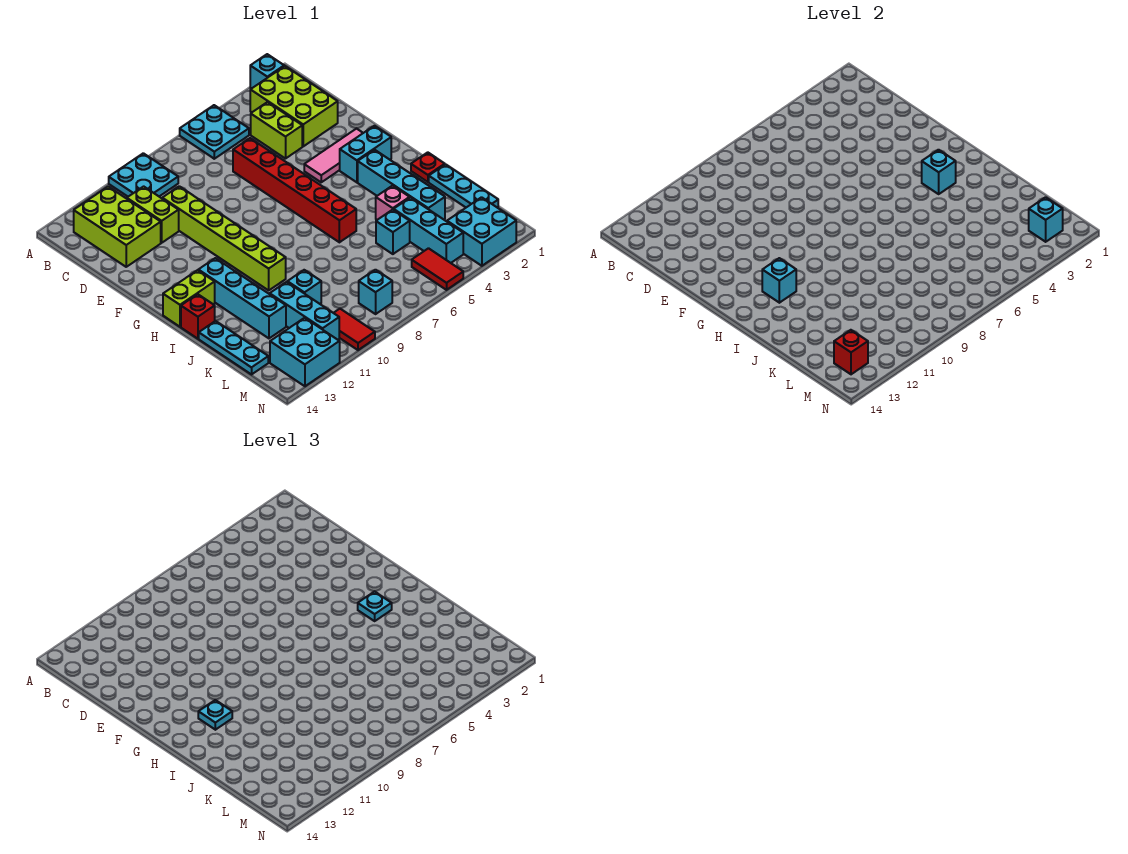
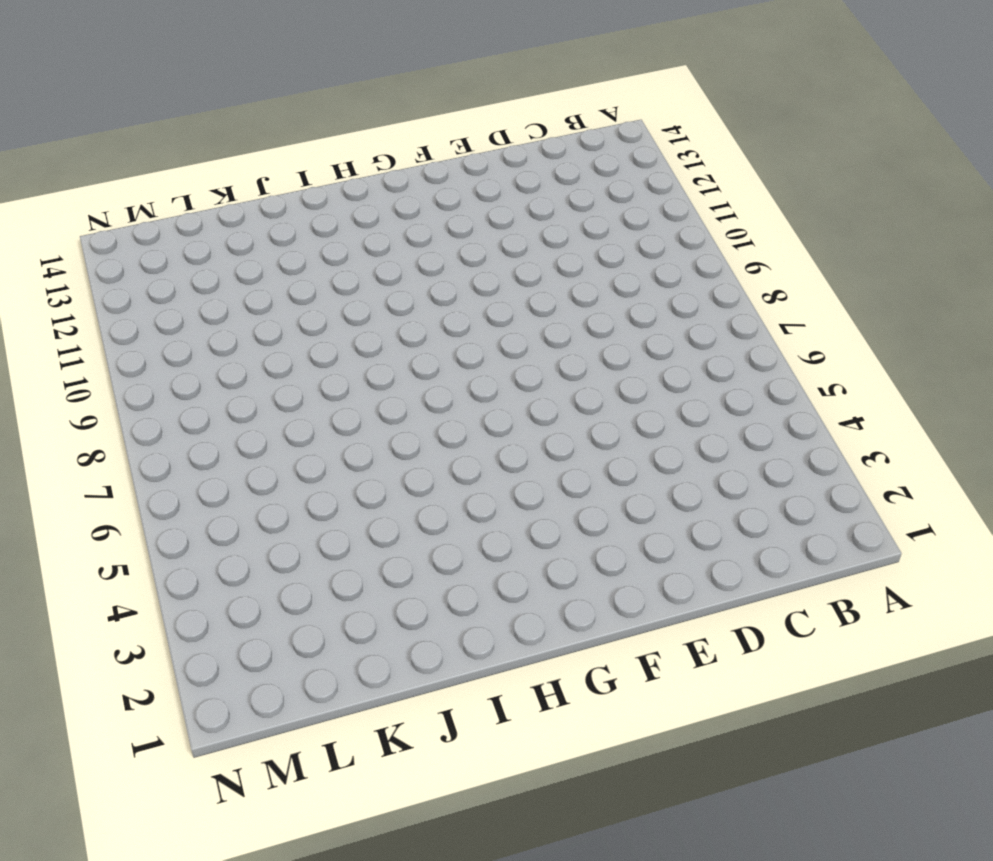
none -> cyan brick A2 level 1
none -> cyan plate A5:B6 level 1
none -> cyan plate A9:B10 level 1
none -> lime brick B2:D3 level 1

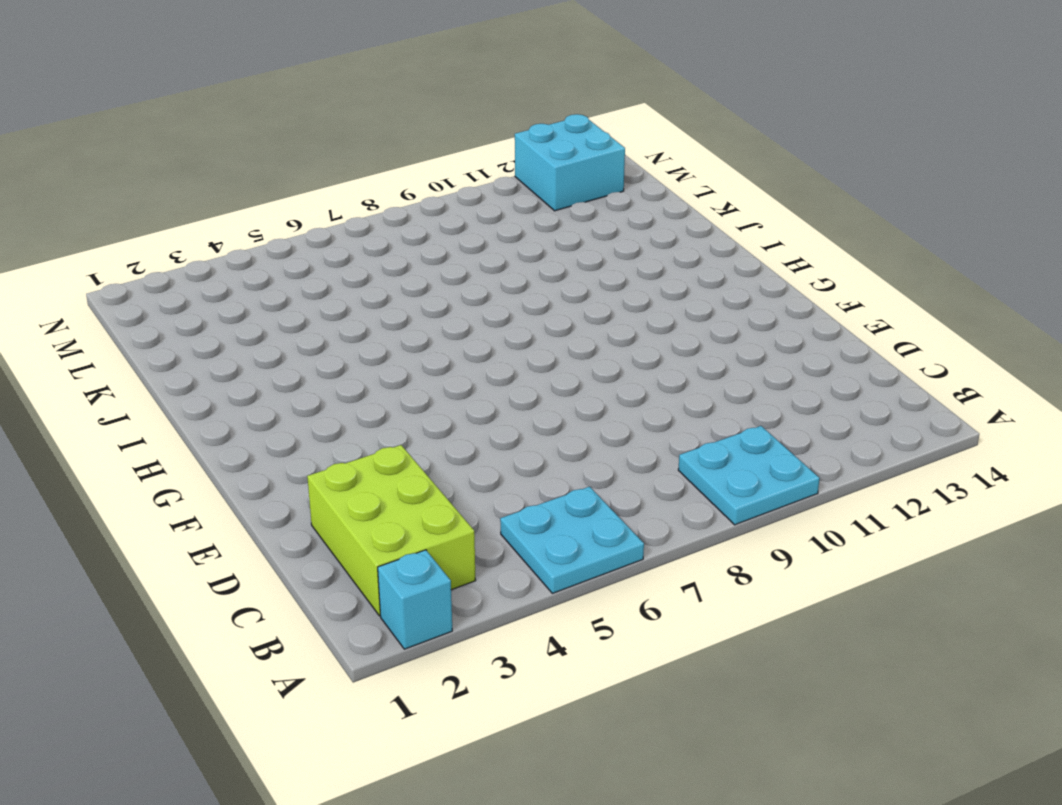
none -> lime brick B12:D13 level 1
none -> lime brick C4:D4 level 1
none -> lime brick C11:D11 level 1
none -> red brick D6:I6 level 1

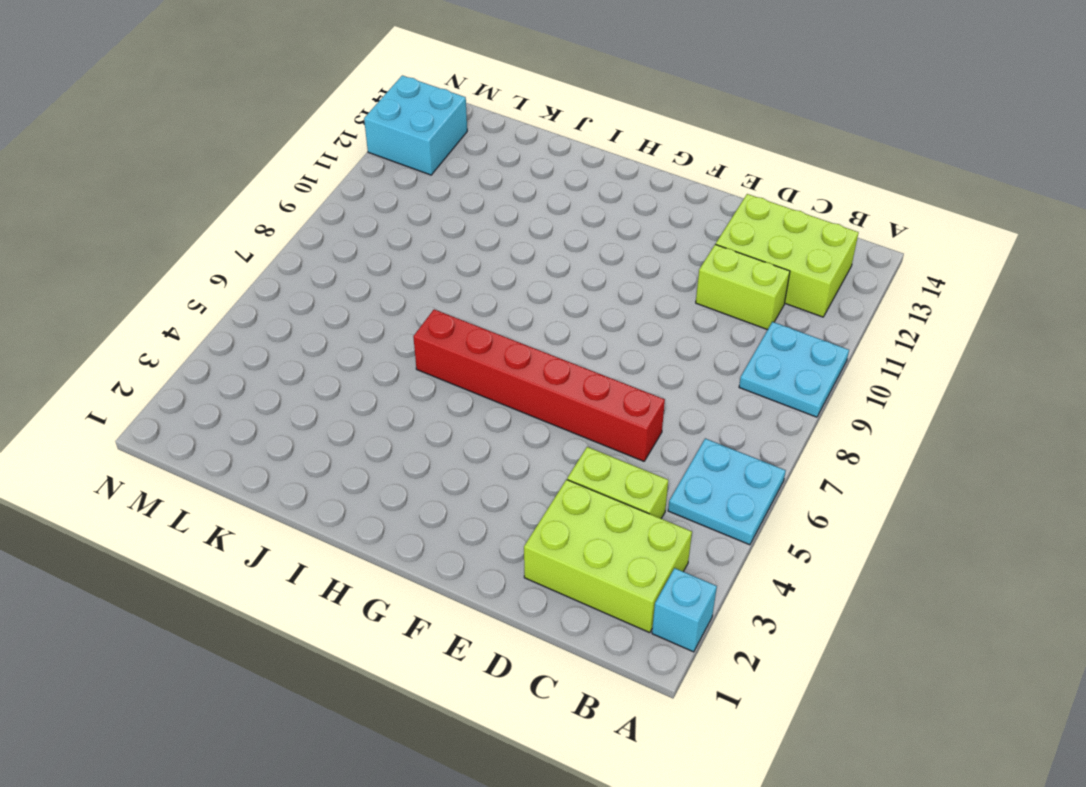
none -> lime brick D10:I10 level 1
none -> pink tile F2:F4 level 1
none -> cyan brick G2:G3 level 1
none -> cyan brick H3:K3 level 1

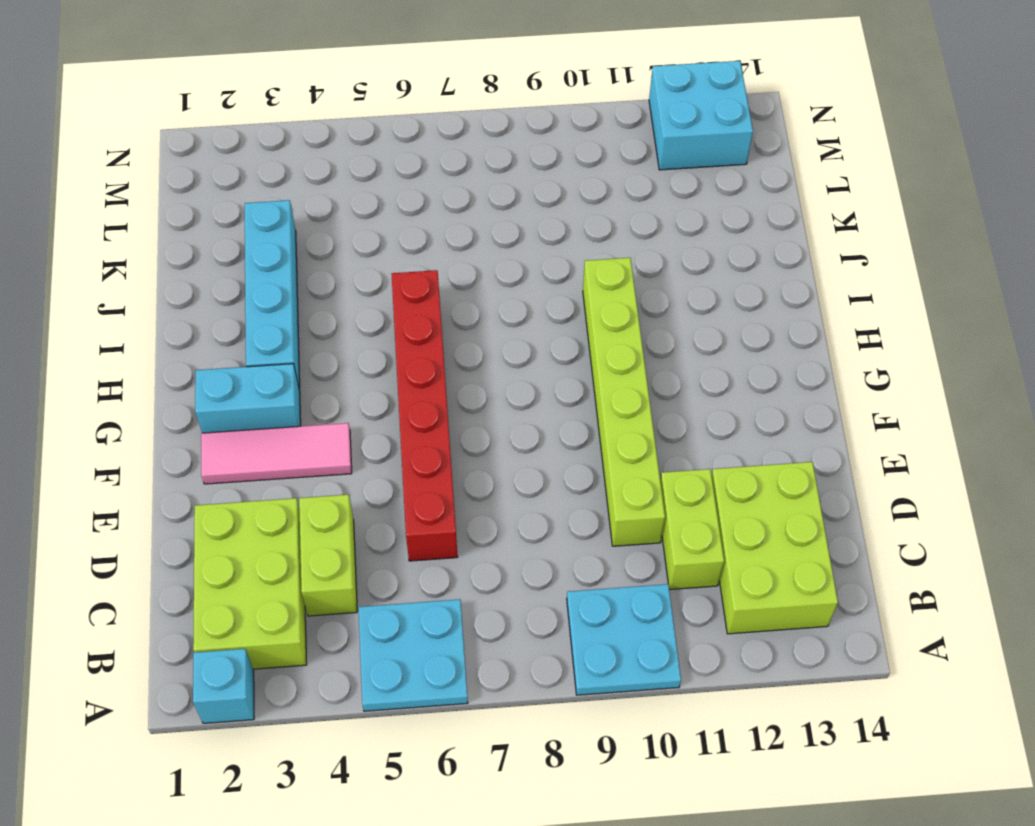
none -> cyan brick H12:K12 level 1
none -> lime brick H13:H14 level 1
none -> red plate I1 level 1
none -> red brick I14 level 1

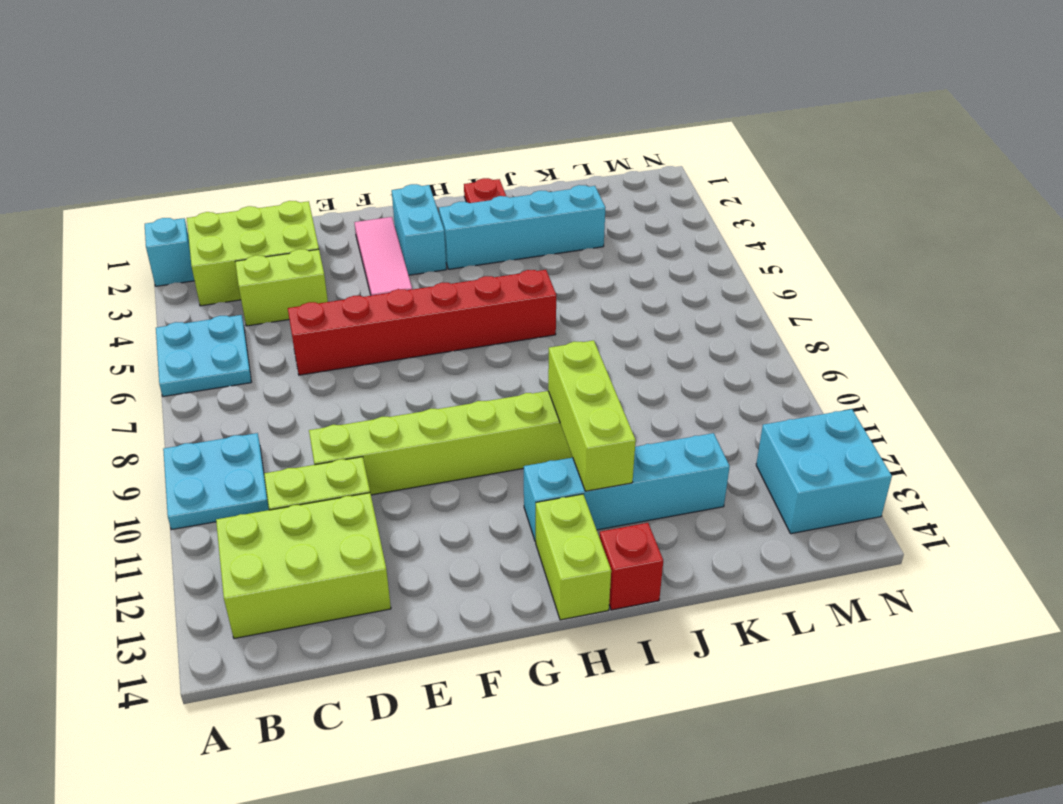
lime brick I10:I12 level 2 -> none
none -> cyan plate J1:L1 level 1
none -> pink brick J4 level 1
none -> cyan plate J14:L14 level 1
none -> cyan brick K4:M4 level 1

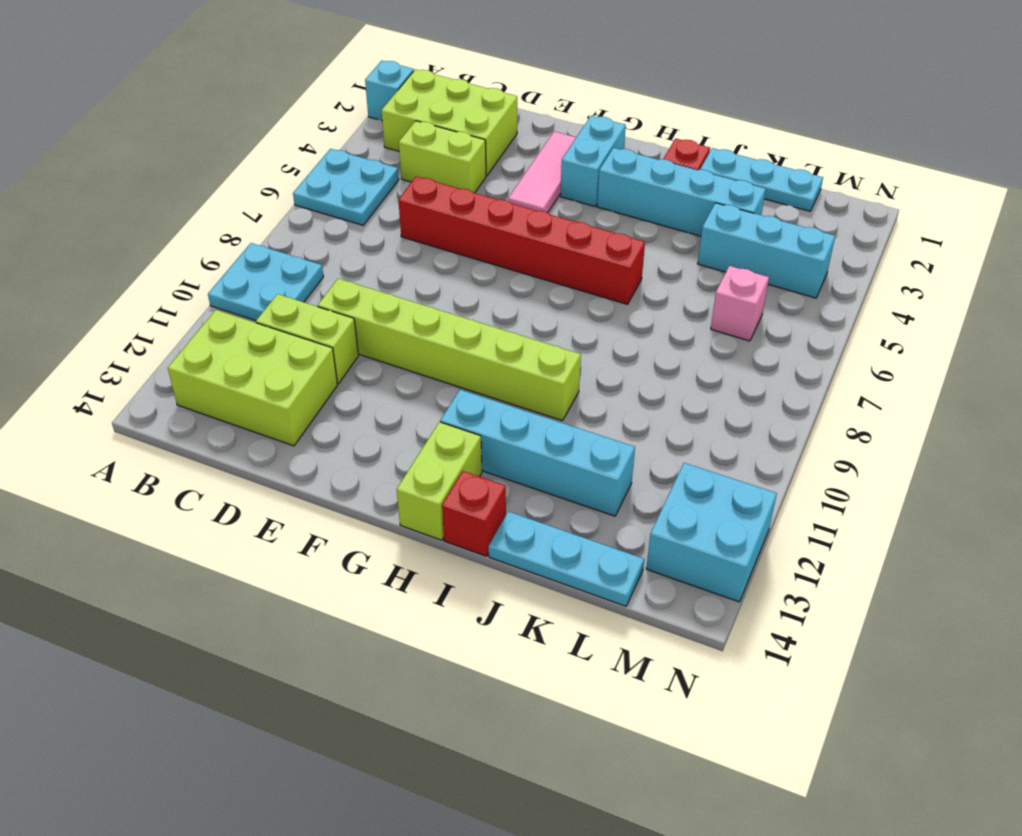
pink brick L6 level 1 -> pink brick J4 level 1
none -> cyan brick K5 level 1
none -> cyan brick K10 level 1
none -> cyan brick K11:M11 level 1
none -> cyan brick M2:N3 level 1

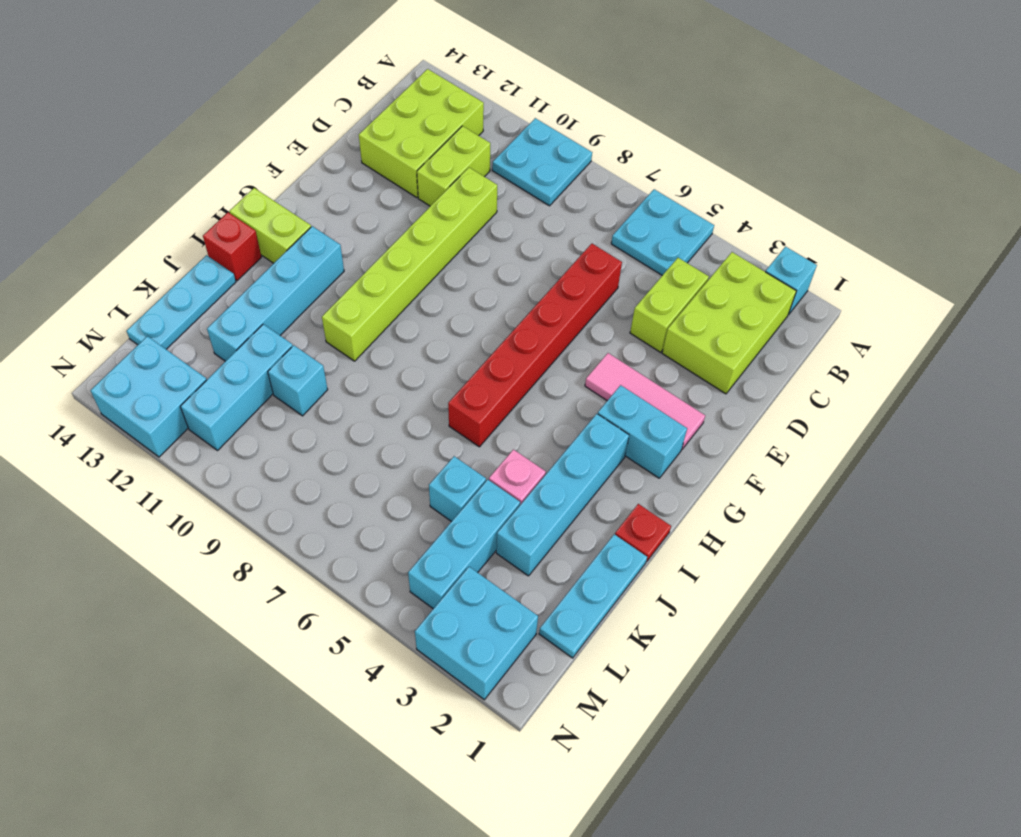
none -> red tile M5:N5 level 1
none -> cyan brick M8 level 1
none -> red tile M10:N10 level 1
none -> cyan brick H3 level 2

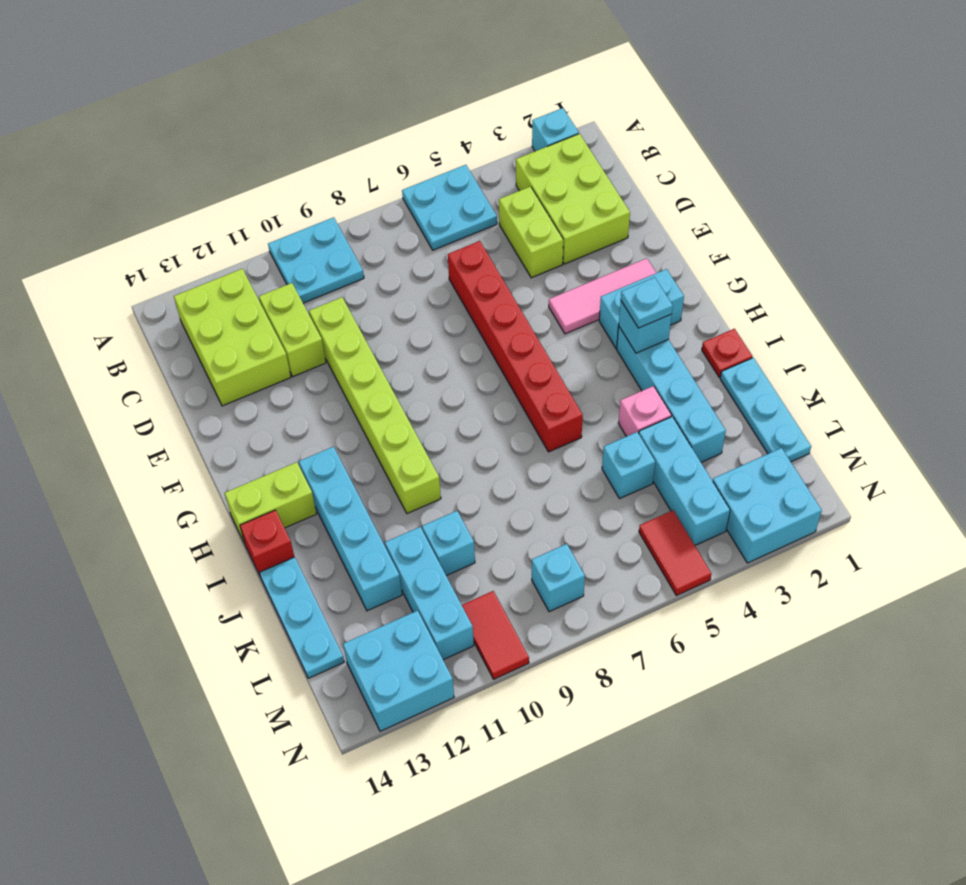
none -> cyan brick H12 level 2
none -> cyan brick M2 level 2
none -> red brick M13 level 2
none -> cyan plate H12 level 3

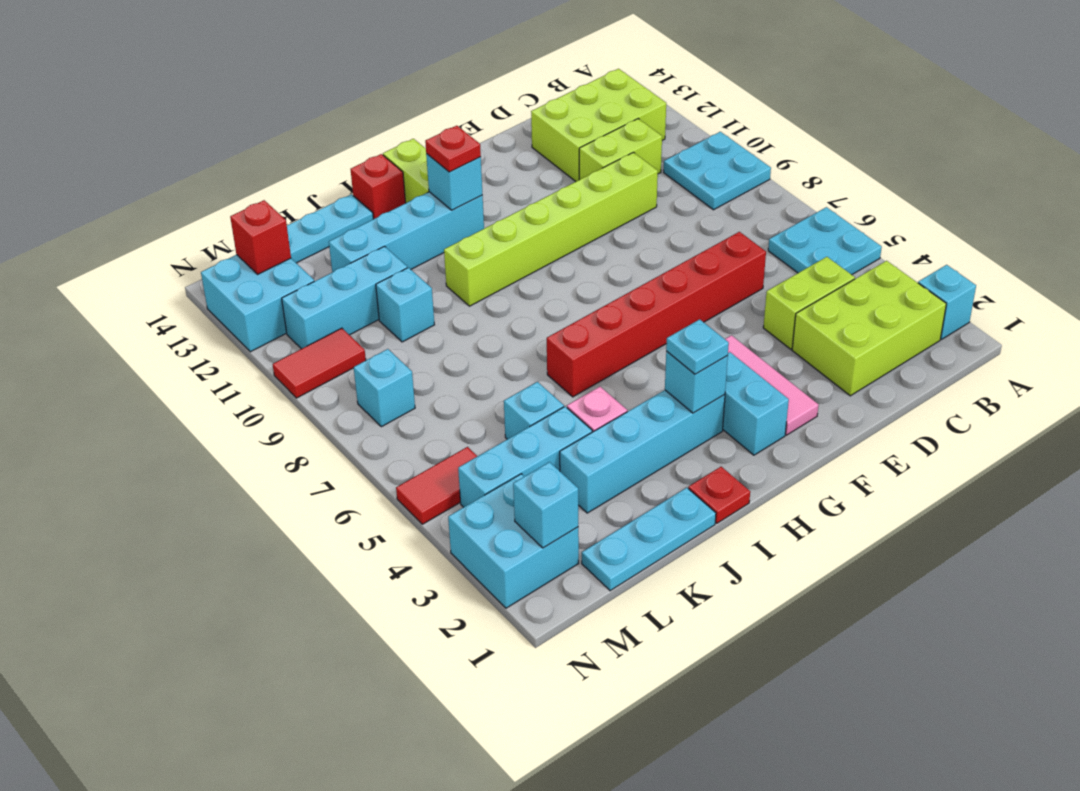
red plate H12 level 3 -> cyan plate H12 level 3

